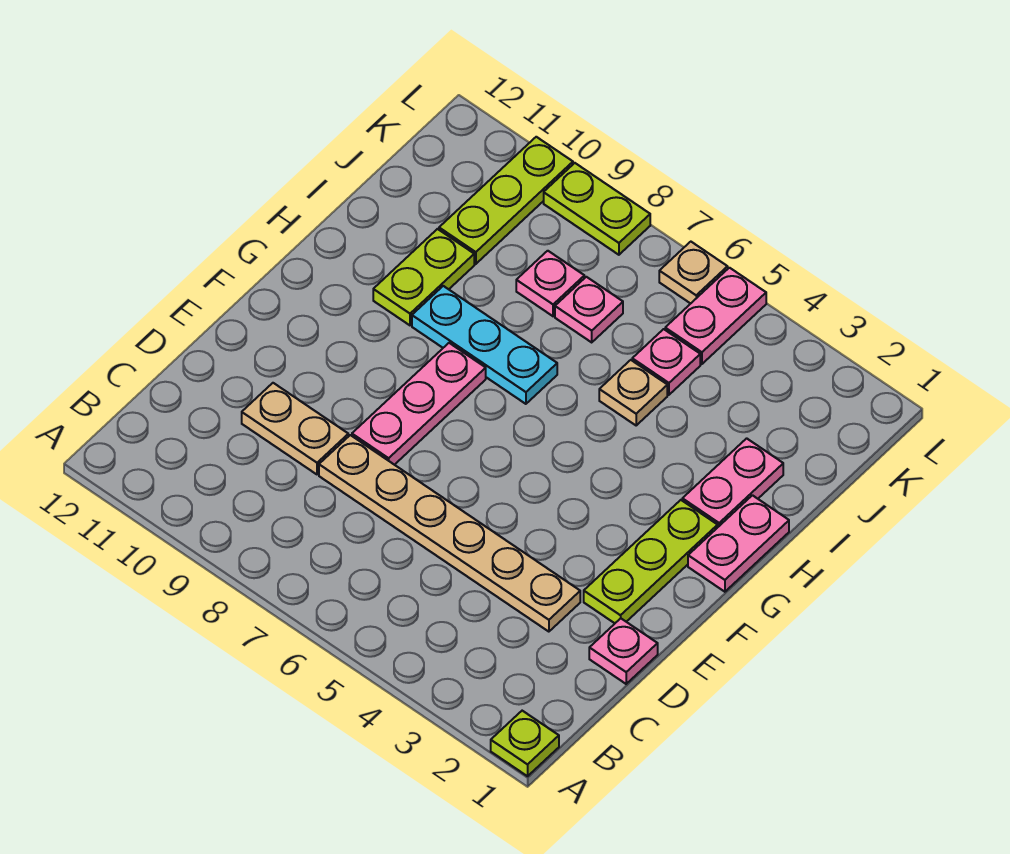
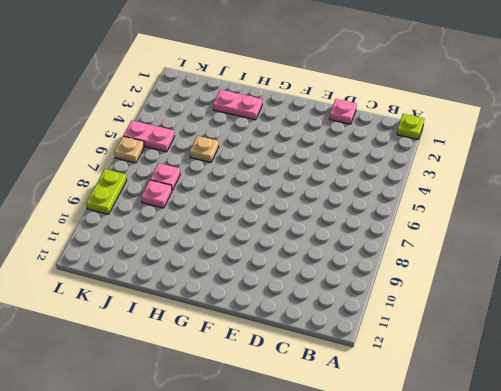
none -> tan plate D3:D8 level 1
none -> tan plate D9:D10 level 1
none -> lime plate E2:G2 level 1

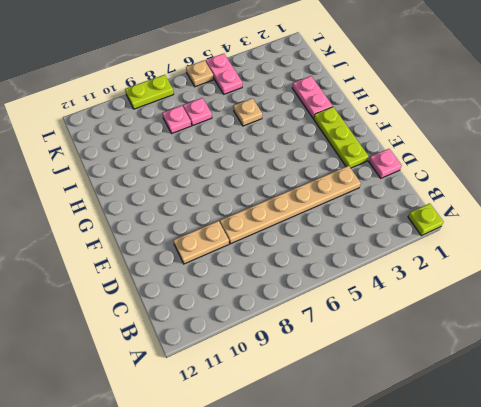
none -> pink plate E8:G8 level 1
none -> pink plate G1:H1 level 1
none -> cyan plate H7:H9 level 1

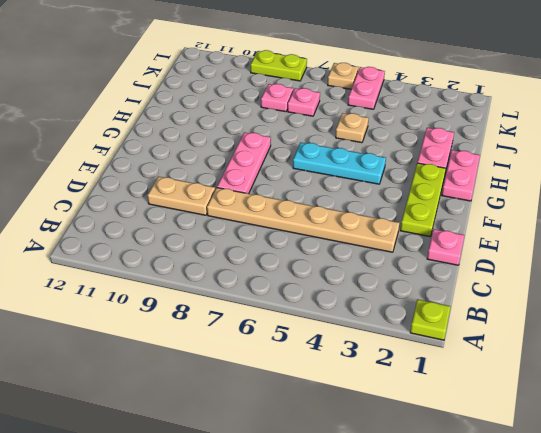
cyan plate G4:G6 level 1 -> cyan plate H7:H9 level 1
none -> lime plate H10:I10 level 1
none -> pink plate J5 level 1
none -> lime plate J10:L10 level 1

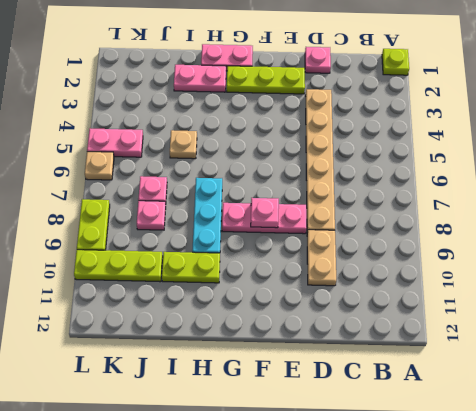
pink plate F8 level 2 -> pink plate J5 level 1

